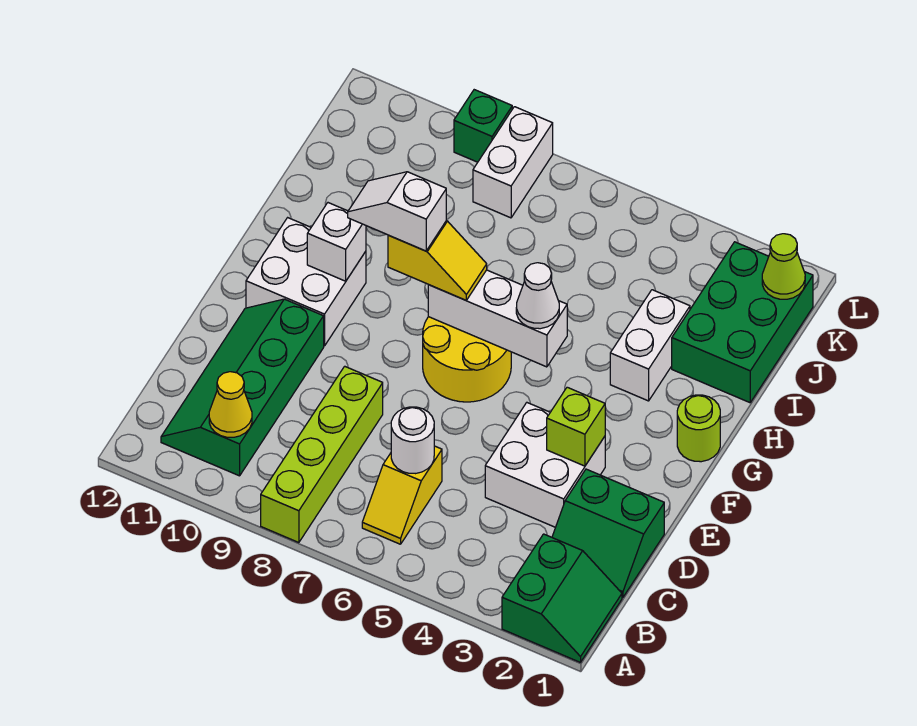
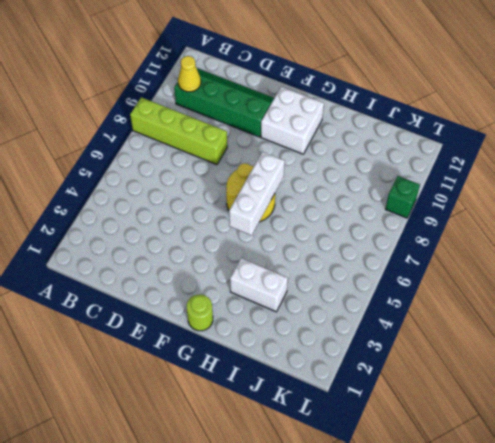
none -> green slope A1:B2 level 1 top 2
none -> yellow slope B6:C6 level 1 top C
none -> green slope C1:D2 level 1 top D

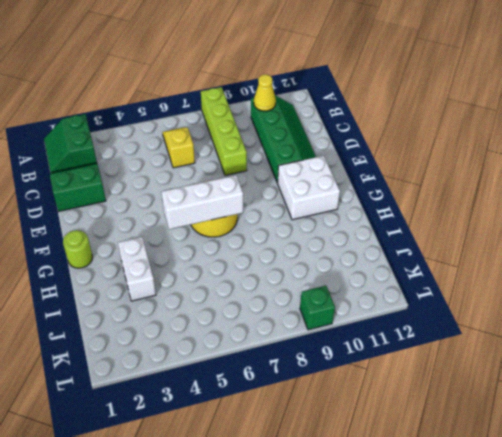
none -> white brick D3:E4 level 1
none -> green brick I1:K2 level 1
none -> white brick K8:L8 level 1

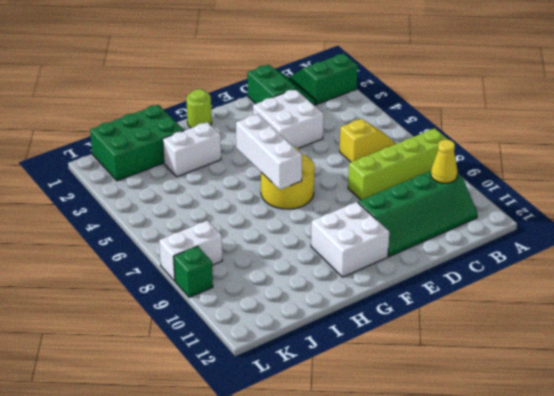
none -> white round brick C6 level 2
none -> lime brick E3 level 2
none -> white brick G10 level 2

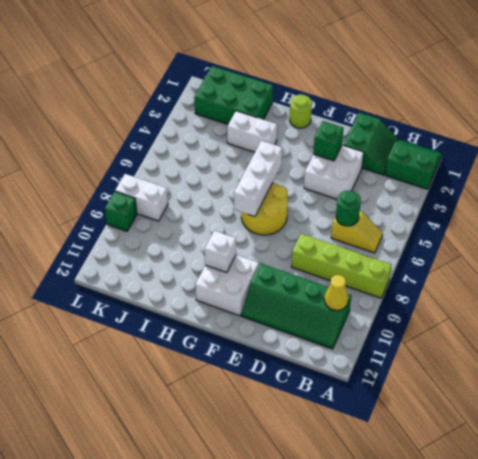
green round brick C6 level 2 -> white round brick C6 level 2
green brick E3 level 2 -> lime brick E3 level 2
none -> lime cone K1 level 2
none -> white cone G5 level 3
none -> yellow slope G7:G8 level 3 top 8

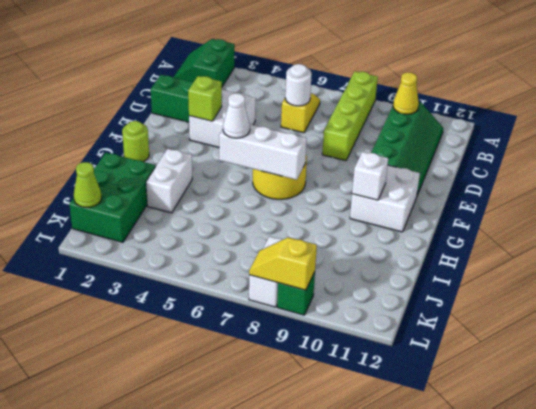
yellow slope L8:L9 level 2 top 9 -> yellow slope G7:G8 level 3 top 8
none -> white slope G8:G9 level 4 top 8

